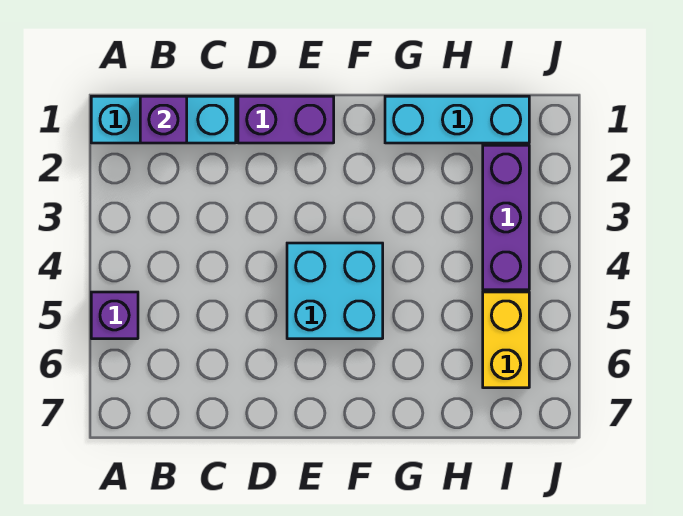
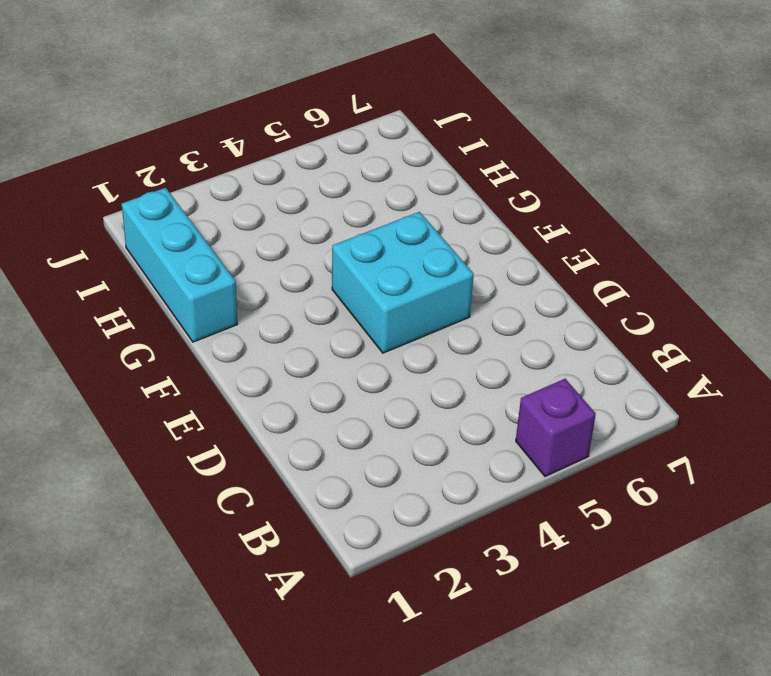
none -> cyan brick A1:C1 level 1
none -> purple brick D1:E1 level 1

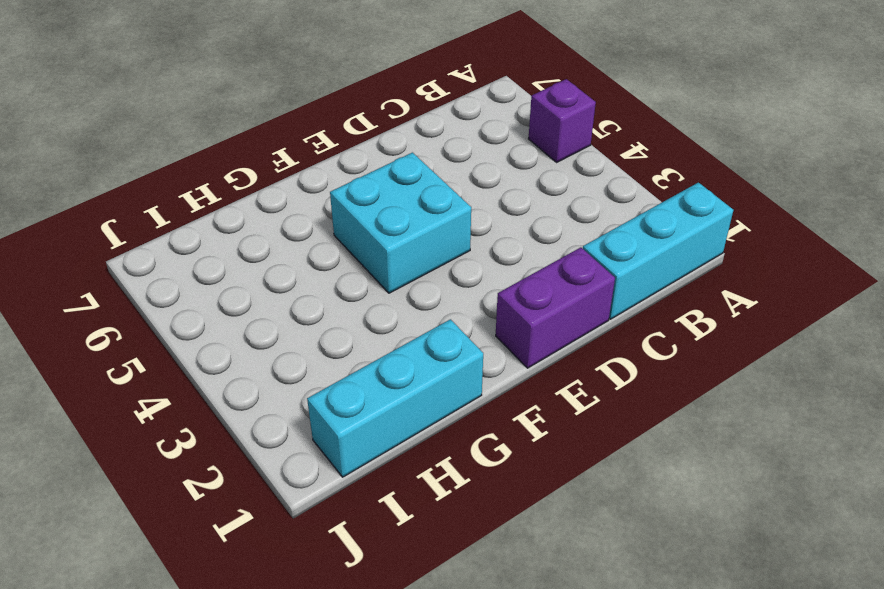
none -> purple brick I2:I4 level 1
none -> yellow brick I5:I6 level 1

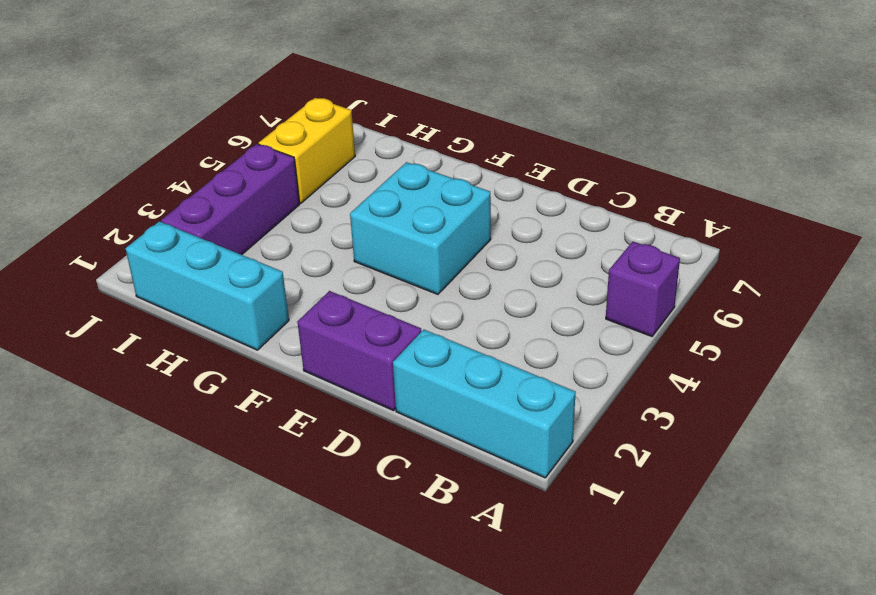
none -> purple brick B1 level 2

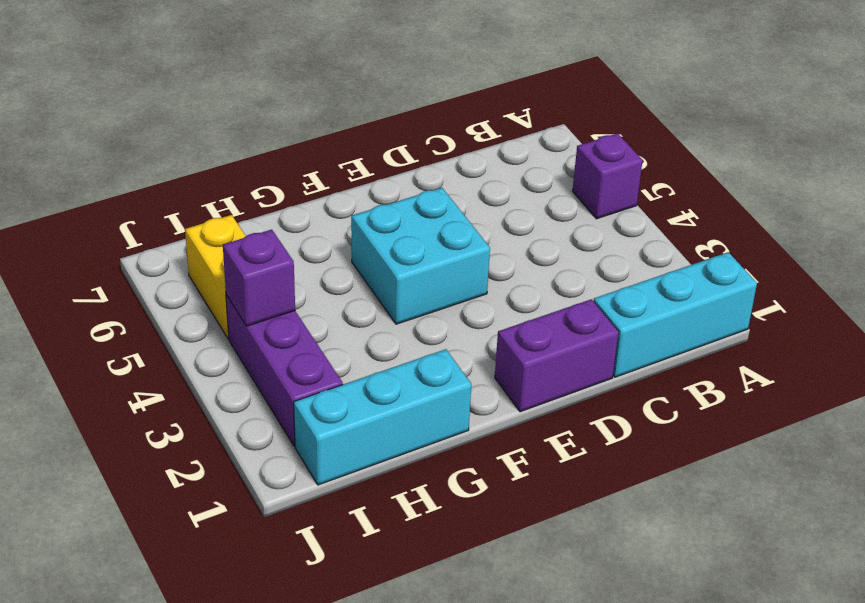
purple brick I4 level 2 -> purple brick B1 level 2

